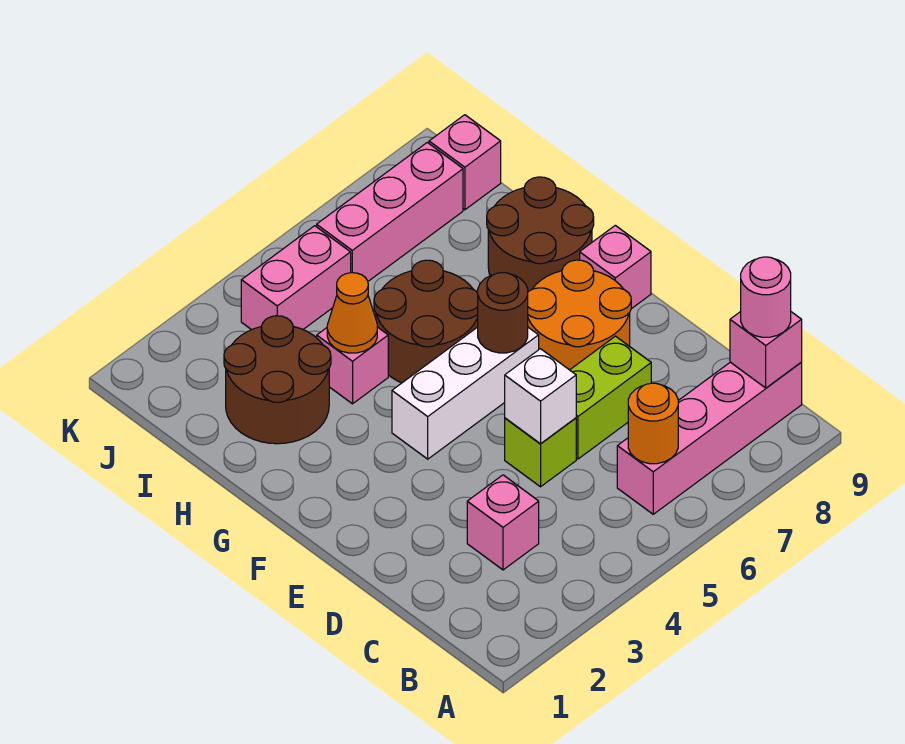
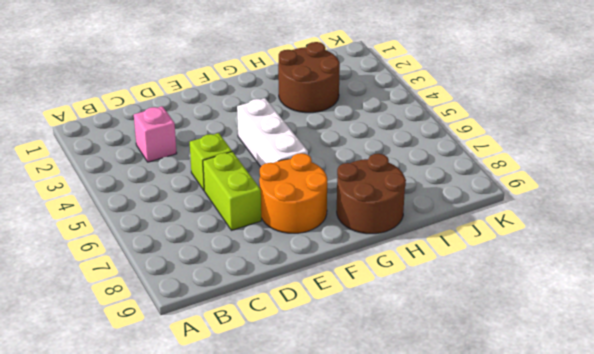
none -> pink brick B6:B9 level 1
none -> pink brick F9 level 1
none -> brown round brick G5:H6 level 1

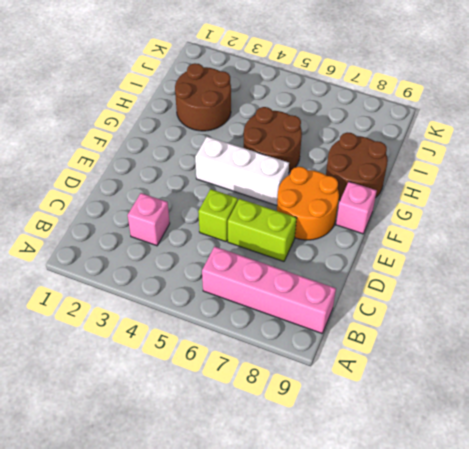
none -> pink brick H4 level 1
none -> pink brick J4:J5 level 1
none -> pink brick J6:J8 level 1

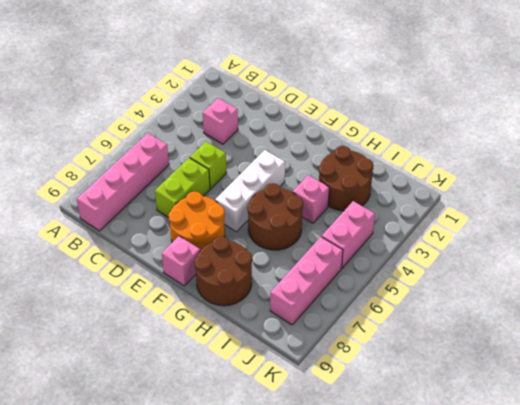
none -> pink brick J9 level 1
none -> orange round brick B6 level 2
none -> pink brick B9 level 2

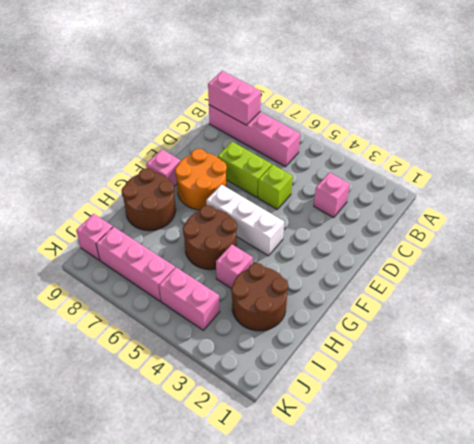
pink brick B8:B9 level 2 -> pink brick B9 level 2
none -> orange round brick B6 level 2
none -> white brick D5 level 2
none -> brown round brick F6 level 2

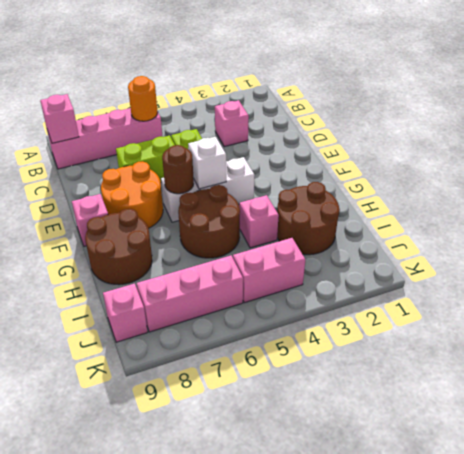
white brick F5 level 2 -> white brick D5 level 2
none -> orange cone H4 level 2
none -> pink round brick B9 level 3

